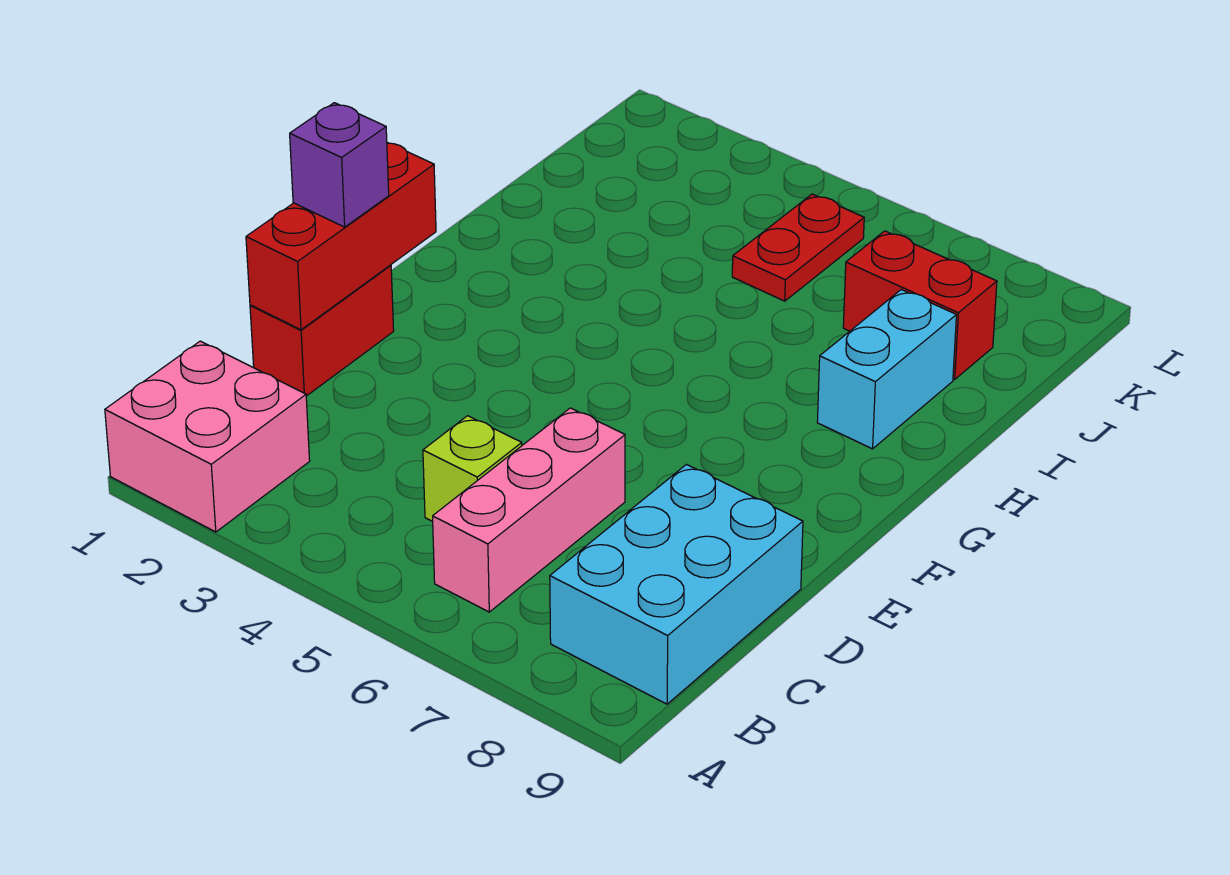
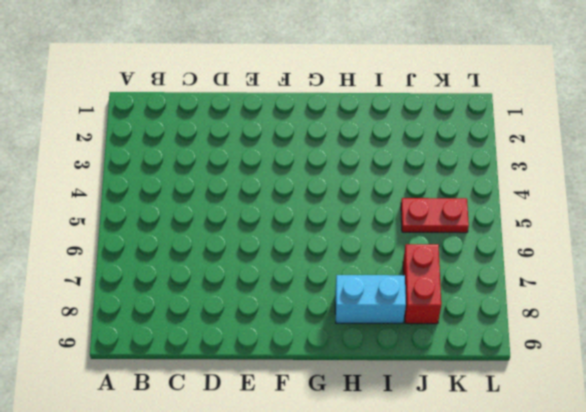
none -> pink brick A1:B2 level 1
none -> pink brick B6:D6 level 1

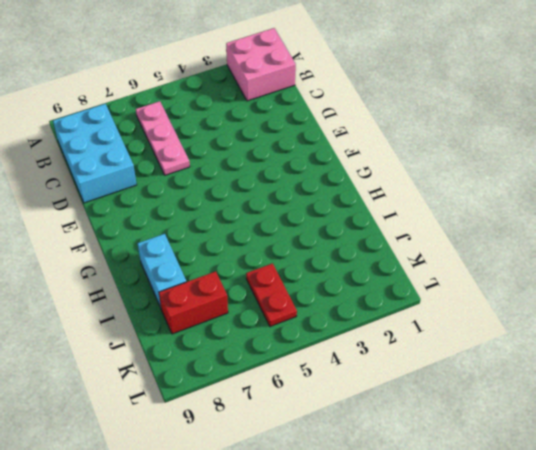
pink plate B6:D6 level 1 -> pink brick B6:D6 level 1
none -> lime brick C5 level 1
none -> red brick D1:E1 level 1

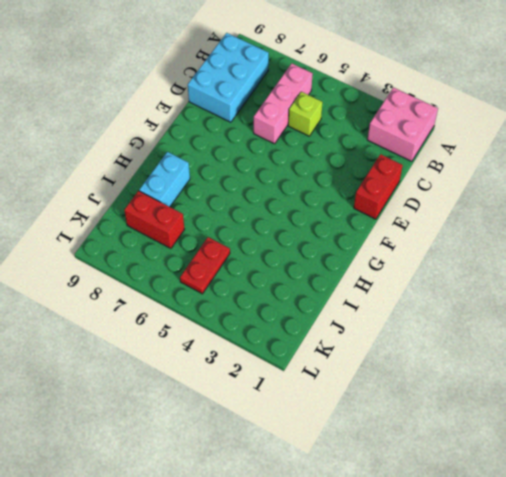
none -> red brick D1:F1 level 2
none -> purple brick E1 level 3

